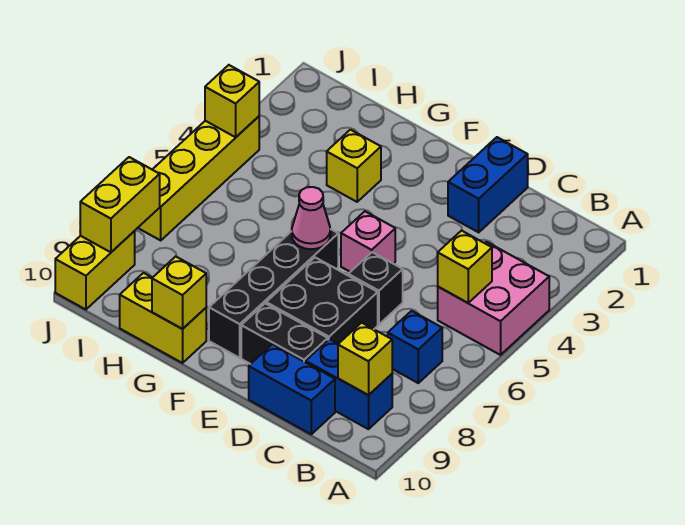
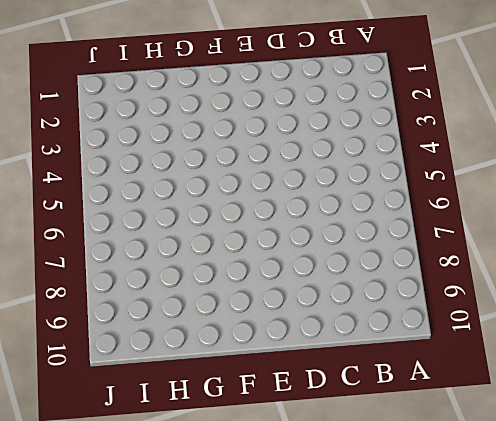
none -> pink brick A4:B5 level 1
none -> blue brick B7 level 1
none -> blue brick B9:C9 level 1

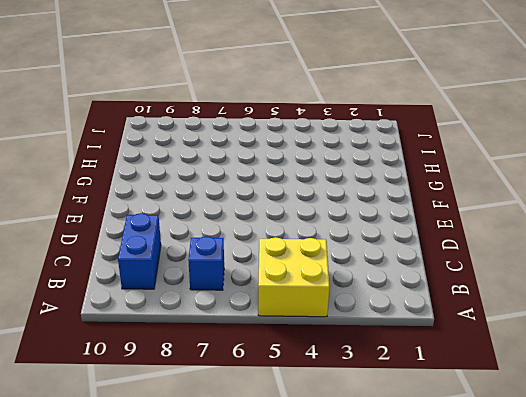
yellow brick A4:B5 level 1 -> pink brick A4:B5 level 1
none -> blue brick C10:D10 level 1
none -> blue brick D1:D2 level 1
none -> black brick D6 level 1

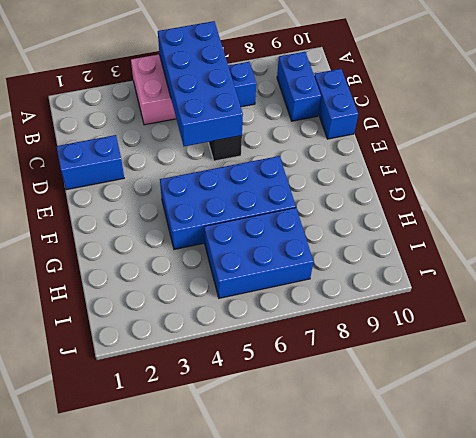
blue brick A5:D6 level 2 -> yellow brick B5 level 2
blue brick F4:G7 level 1 -> black brick F6:F9 level 1
blue brick H5:I7 level 1 -> none
none -> black brick D7:E8 level 1
none -> black brick D9:E9 level 1
none -> pink brick E5 level 1

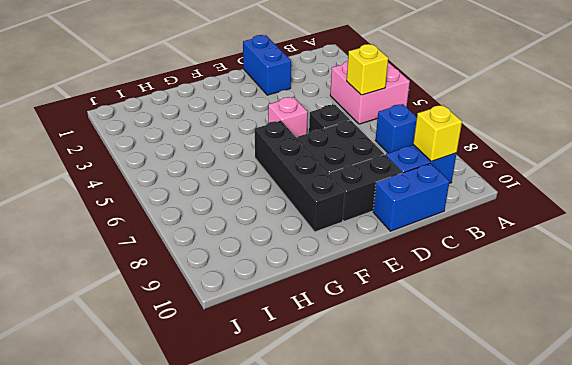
none -> yellow brick G3 level 1
none -> yellow brick G10:H10 level 1
none -> yellow brick J4:J7 level 1

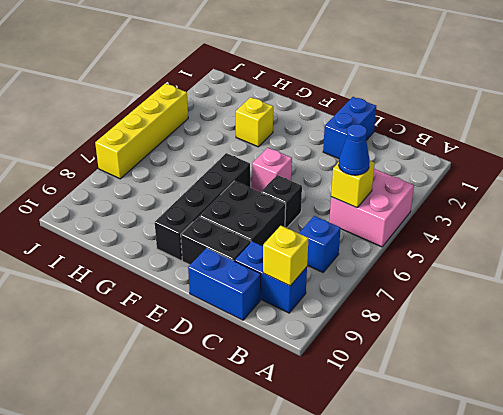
blue cone B5 level 3 -> none
none -> yellow brick G10:H10 level 1
none -> yellow brick J9:J10 level 1
none -> pink cone F6 level 2

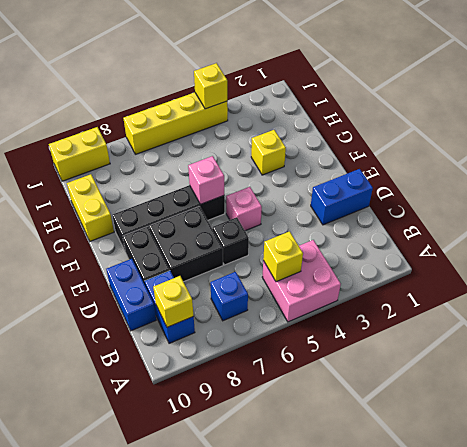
pink brick F6 level 2 -> pink cone F6 level 2
none -> yellow brick G10 level 2
none -> yellow brick J8:J9 level 2

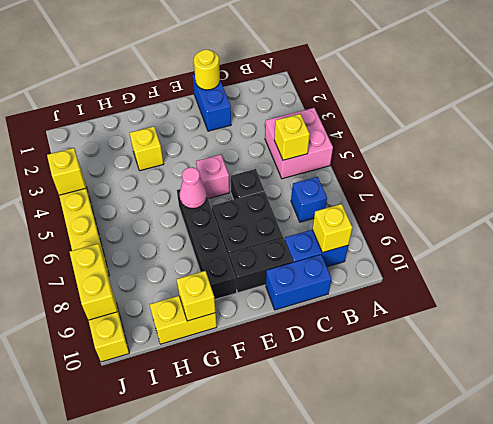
yellow round brick D1 level 2 -> none

